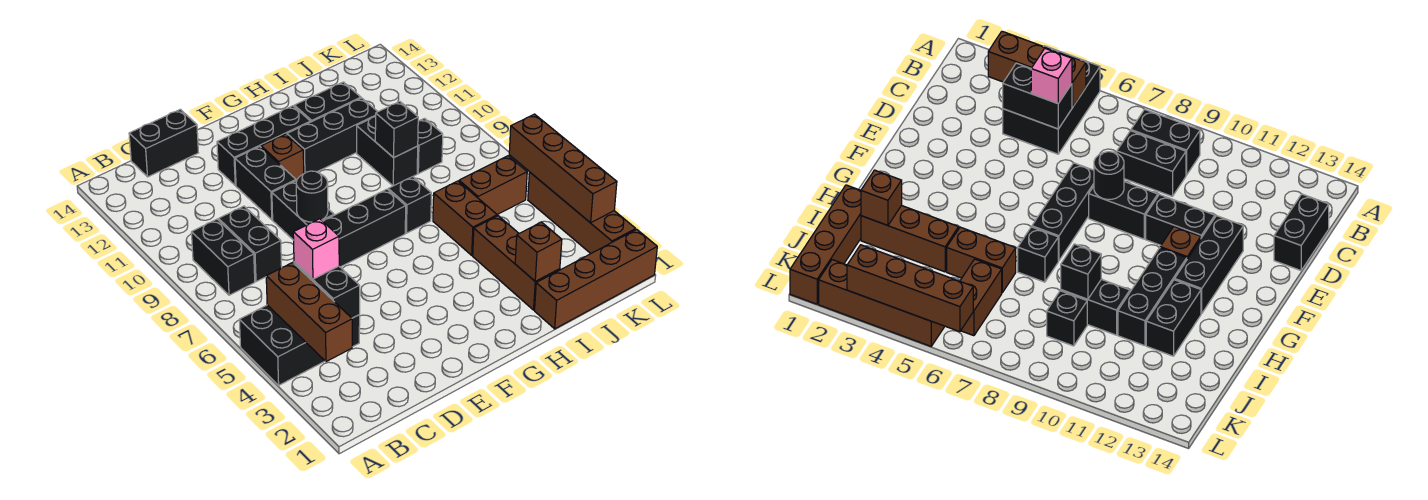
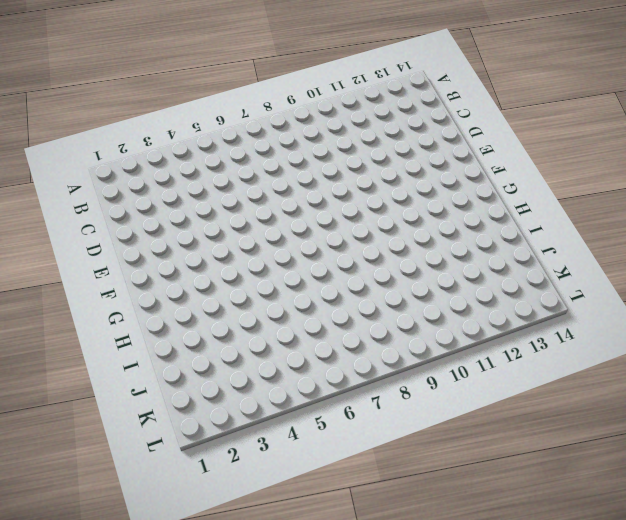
none -> black brick A4:C5 level 1
none -> black brick B8:B9 level 1
none -> black brick C8:C9 level 1

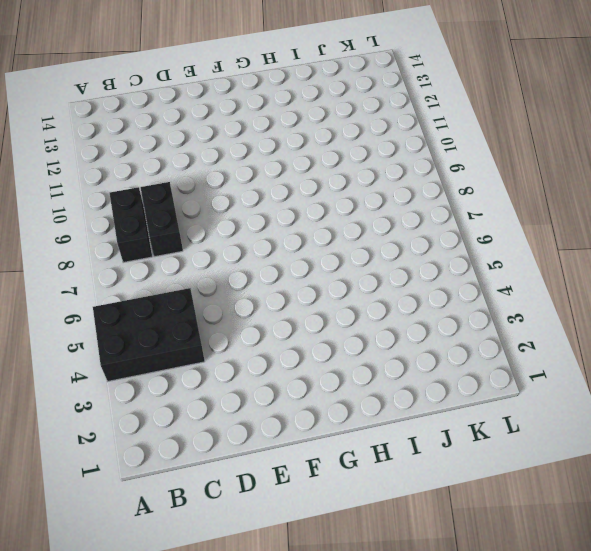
none -> black brick C14:D14 level 1
none -> black brick E7:G7 level 1
none -> black brick E8:E9 level 1

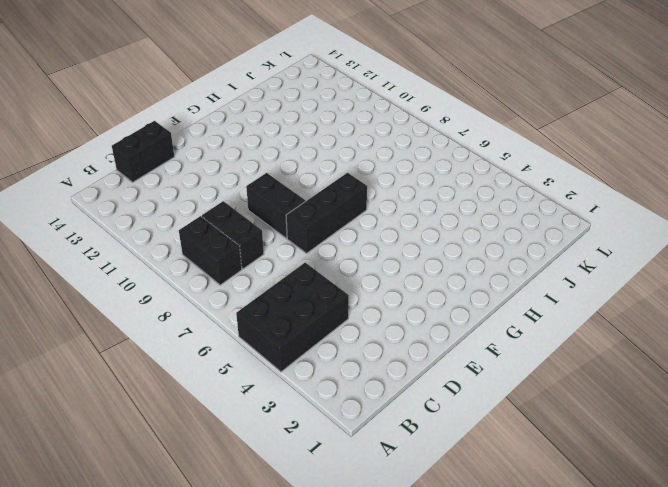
none -> black brick E10:E11 level 1
none -> black brick E12:G12 level 1
none -> brown brick F11 level 1

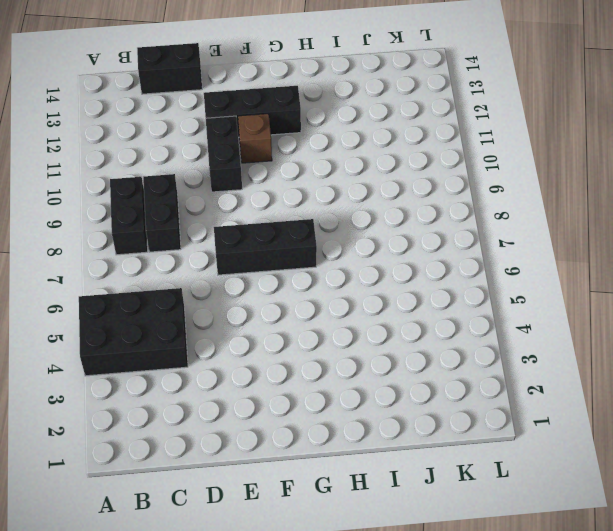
none -> black brick E8:E9 level 1
none -> black brick G11:I11 level 1
none -> black brick H7 level 1

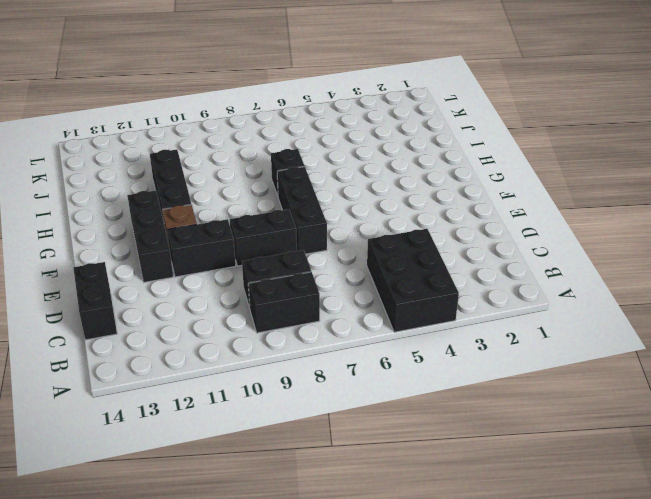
none -> black brick H12:I12 level 1
none -> brown brick I1:L1 level 1
none -> brown brick I2:I4 level 1

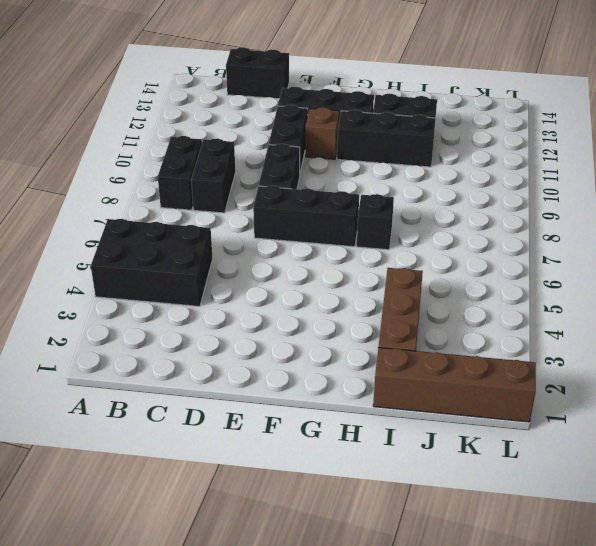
none -> brown brick I5:I6 level 1
none -> black brick I9:I10 level 1
none -> brown brick J6:K6 level 1

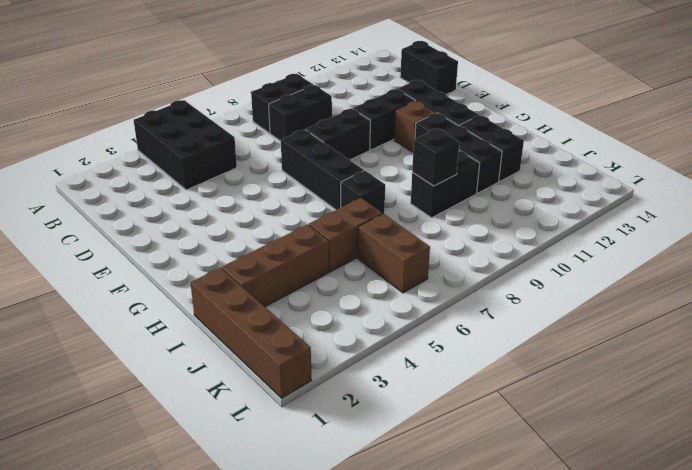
none -> black brick J9 level 1
none -> brown brick L2:L5 level 1
none -> brown brick B3:B5 level 2

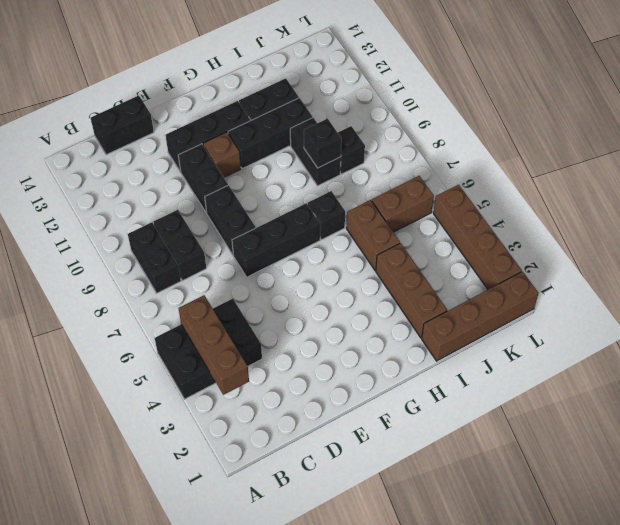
none -> black brick C4:C5 level 2
none -> black round brick E8 level 2
none -> brown brick I2 level 2

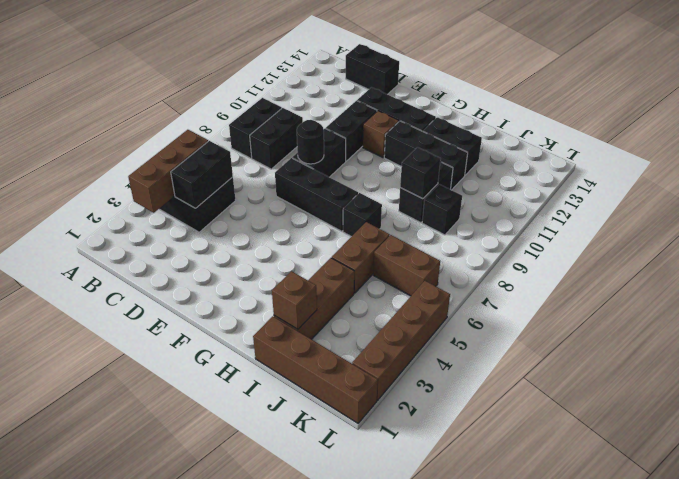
none -> brown brick L3:L6 level 2
none -> pink brick C5 level 3

